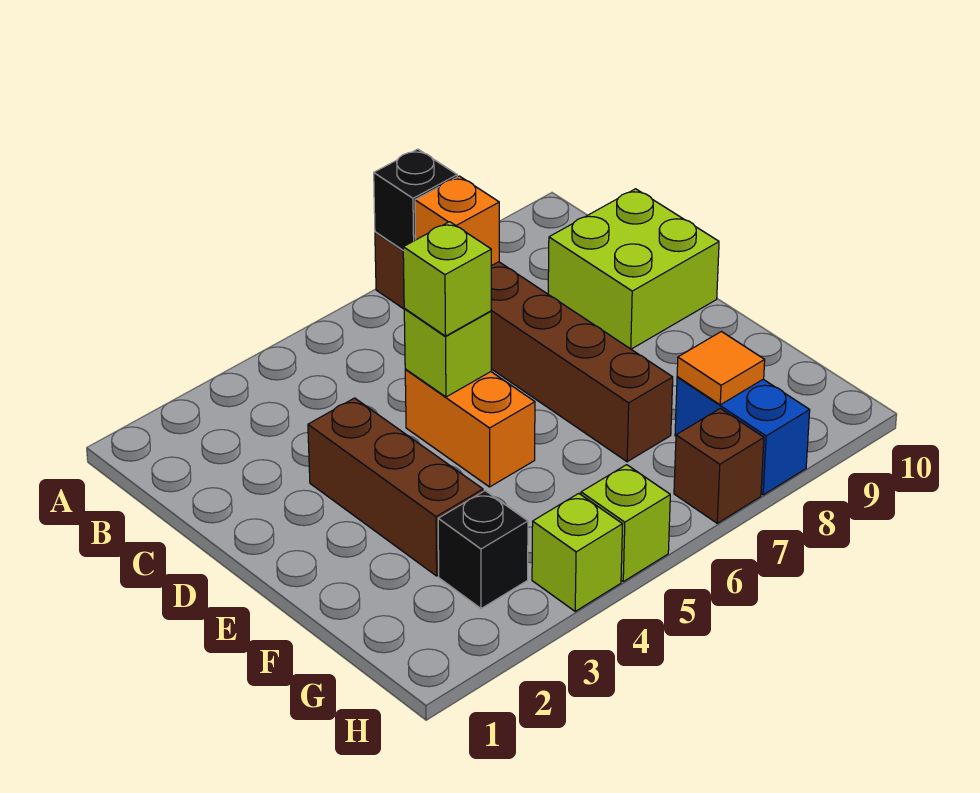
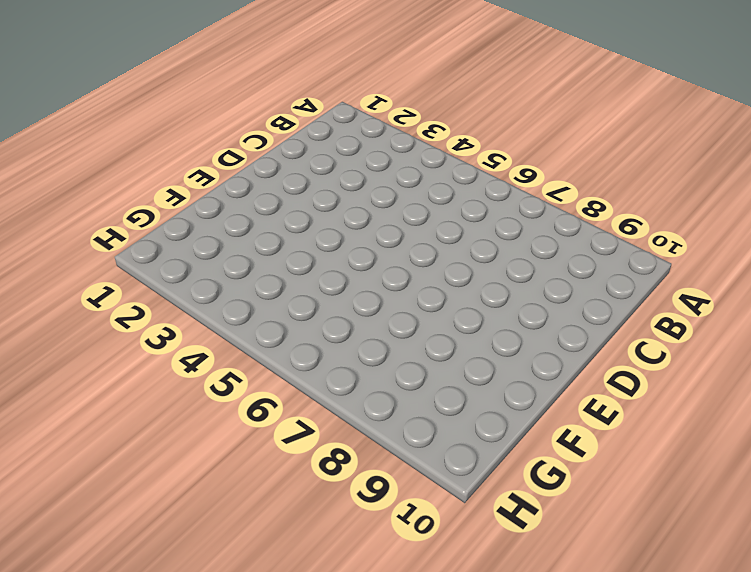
none -> brown brick A7:F7 level 1
none -> lime brick C9:D10 level 1
none -> brown brick D3:F3 level 1

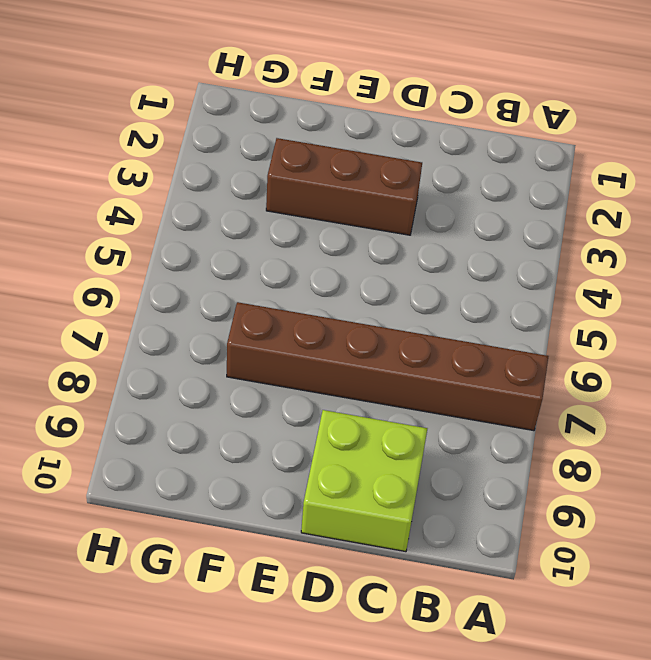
none -> orange brick D5:E5 level 1
none -> black brick G3 level 1
none -> blue brick G8:H8 level 1

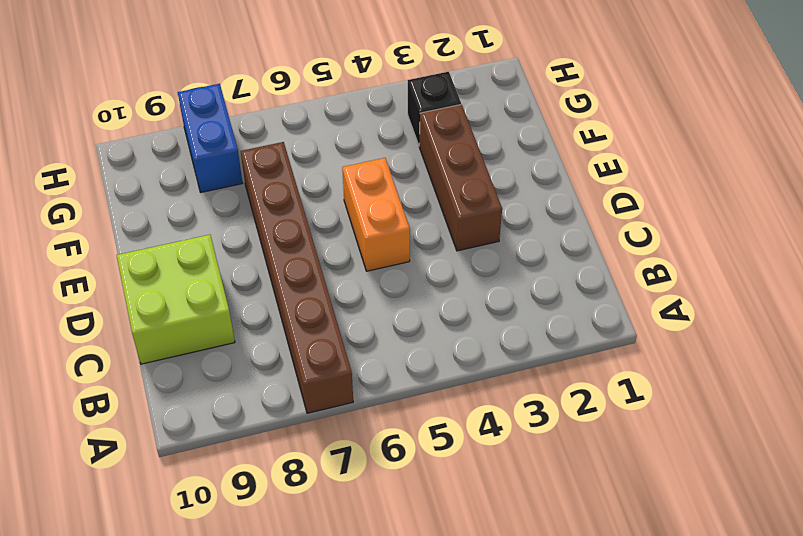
none -> lime brick H4 level 1
none -> lime brick H5 level 1
none -> brown brick H7 level 1

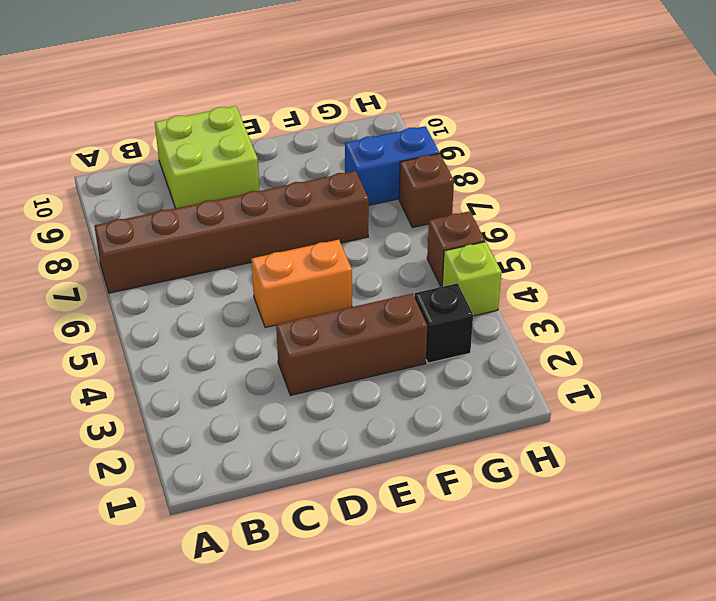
brown brick H5 level 1 -> lime brick H5 level 1
none -> black brick A7 level 2
none -> orange brick B7 level 2
none -> lime brick D5 level 2

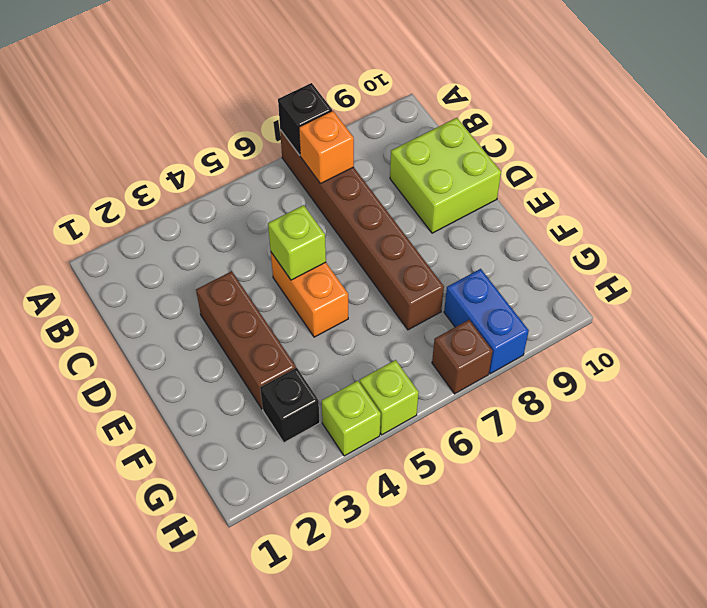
none -> orange tile G8 level 2
none -> lime brick D5 level 3

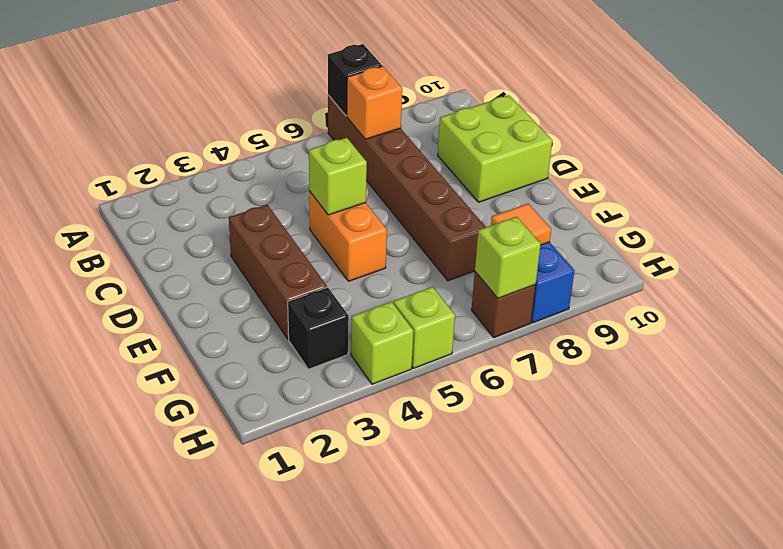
lime brick H7 level 2 -> lime brick D5 level 3

